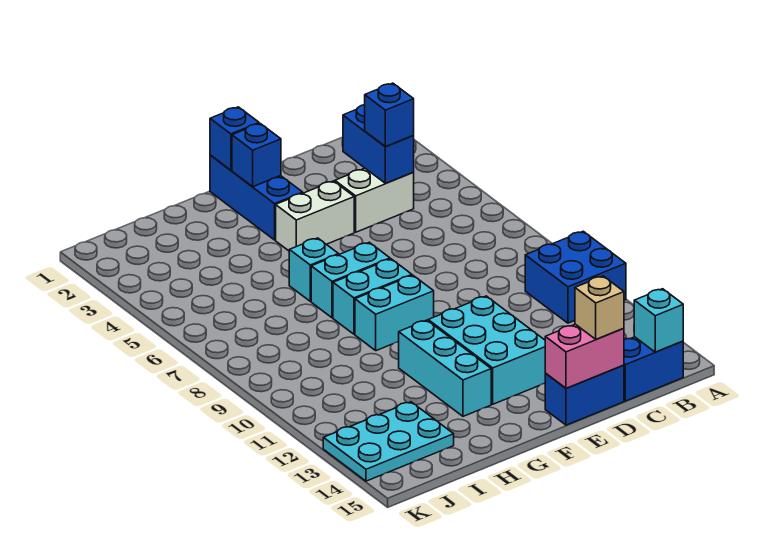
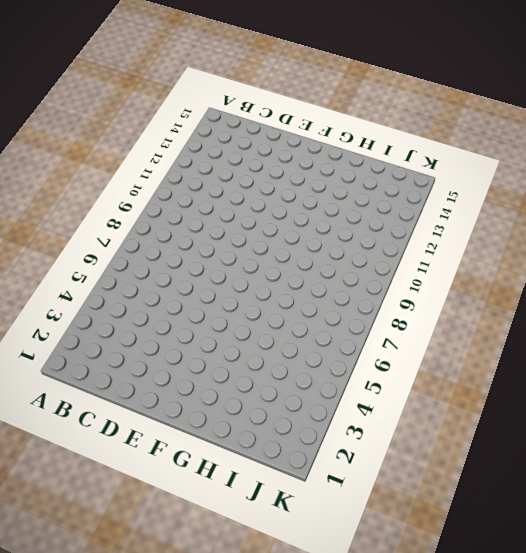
none -> blue brick A10:B11 level 1
none -> blue brick B15:C15 level 1
none -> white brick C4:D4 level 1

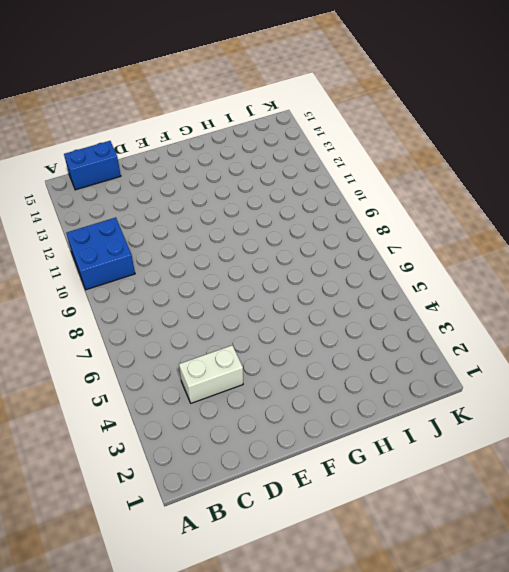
none -> blue brick D15:E15 level 1
none -> white brick E4:F4 level 1
none -> cyan brick E11:F13 level 1

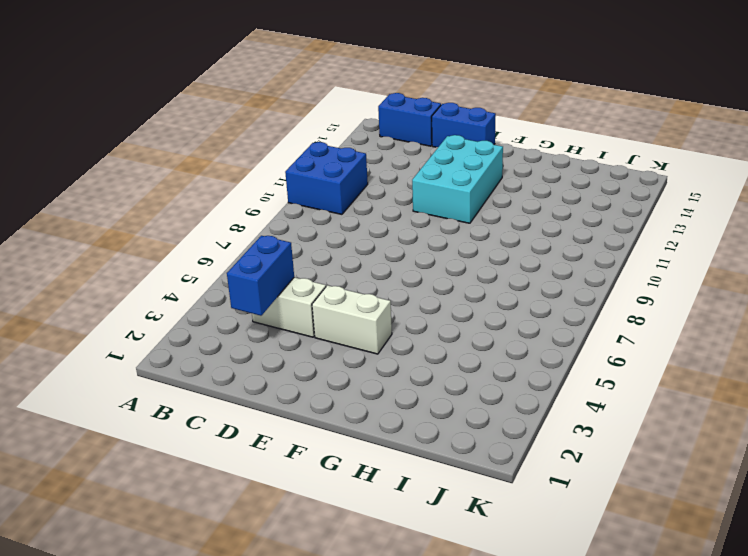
none -> blue brick F1:F3 level 1
none -> cyan brick F7:G7 level 1
none -> cyan brick F8:G8 level 1

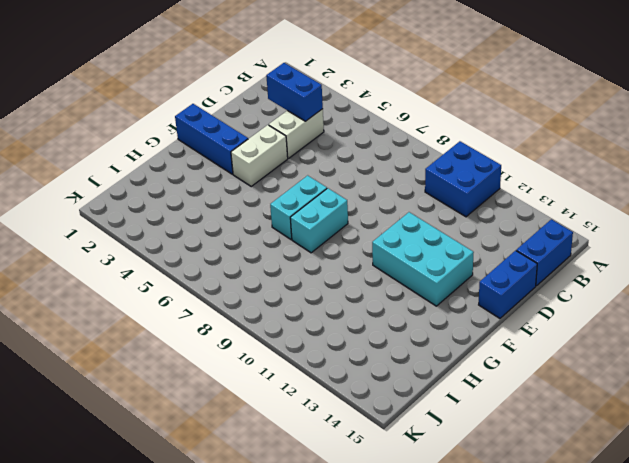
none -> cyan brick F9:G9 level 1
none -> cyan brick G6 level 1
none -> cyan brick G11:G13 level 1

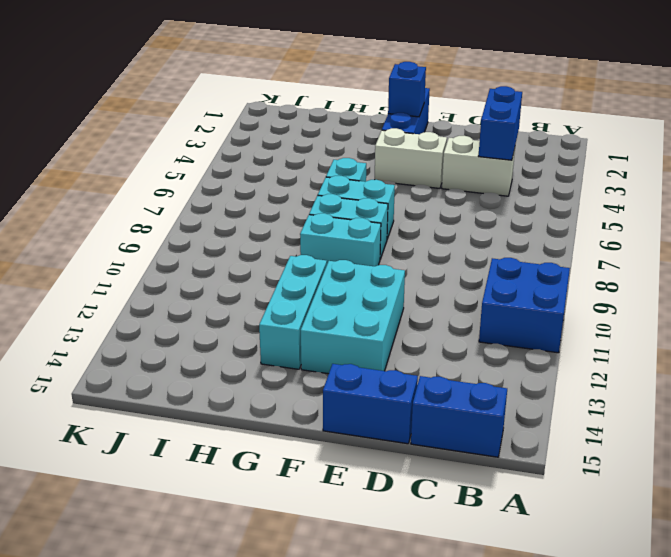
none -> cyan plate I13:K14 level 1
none -> cyan brick B15 level 2
none -> pink brick D15:E15 level 2

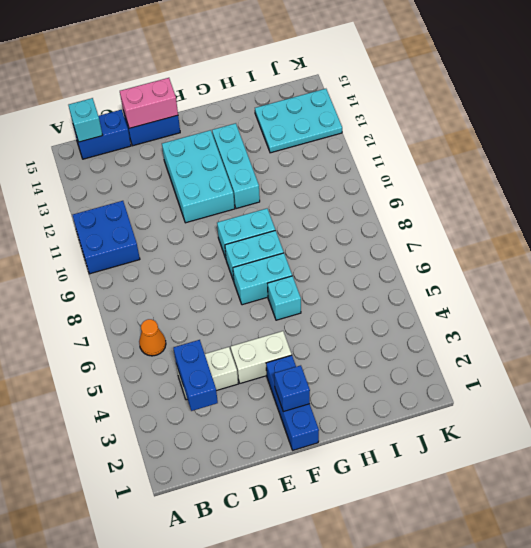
orange cone B6 level 1 -> none
none -> blue brick F1 level 2
none -> blue brick C4 level 3
none -> tan brick D15 level 3

